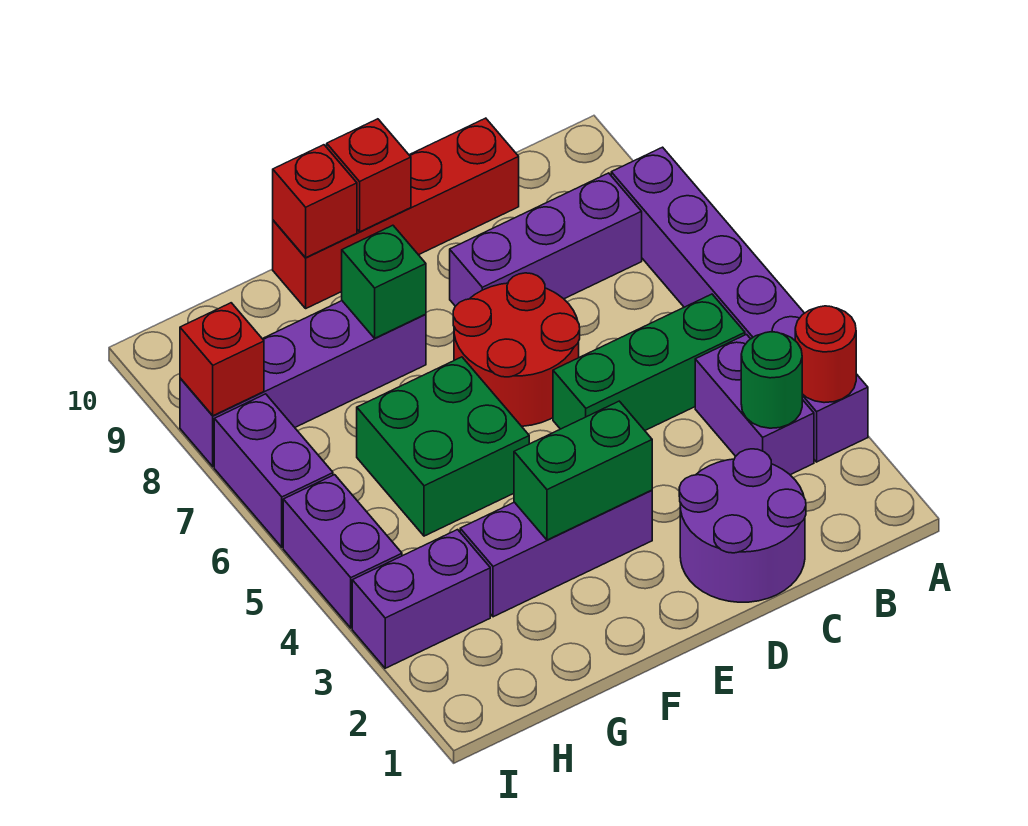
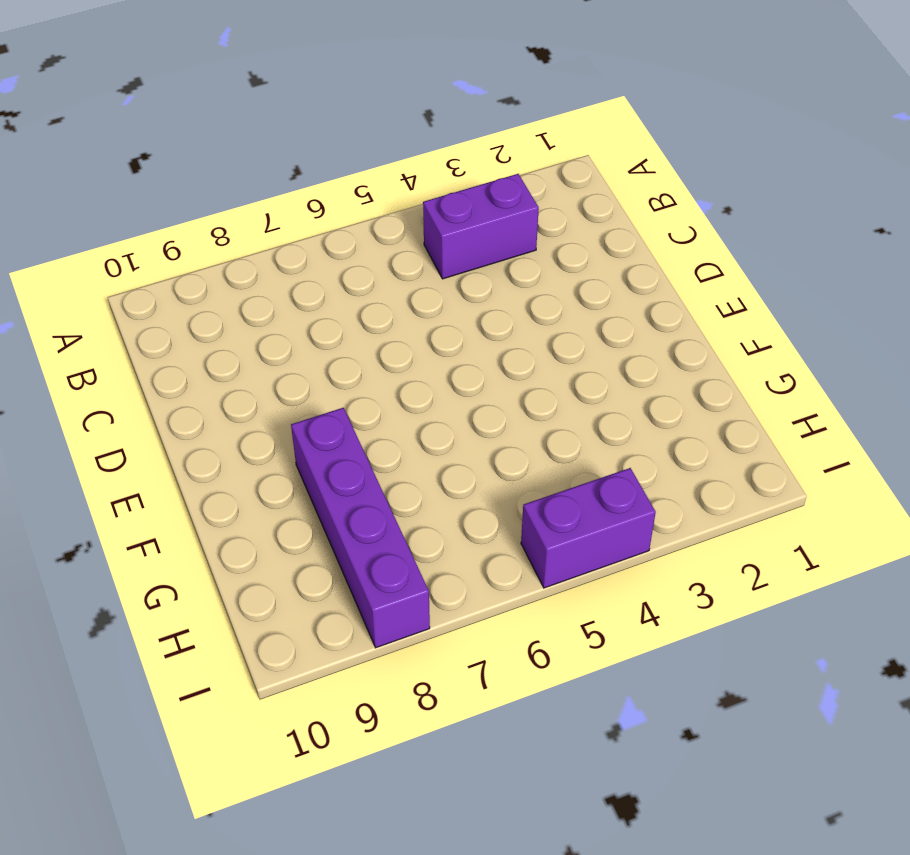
none -> purple brick A3:A8 level 1
none -> green brick B5:D5 level 1
none -> purple brick B8:D8 level 1

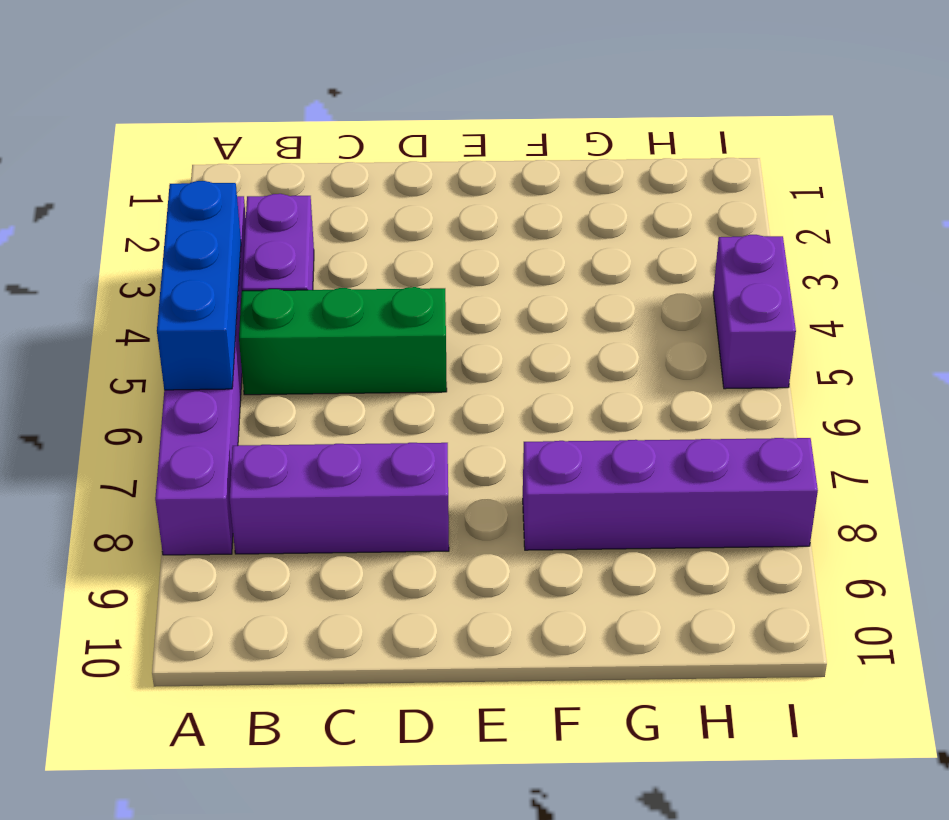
blue brick A4:A6 level 2 -> none
none -> purple round brick C1:D2 level 1
none -> red brick C10:F10 level 1
none -> red round brick D6:E7 level 1

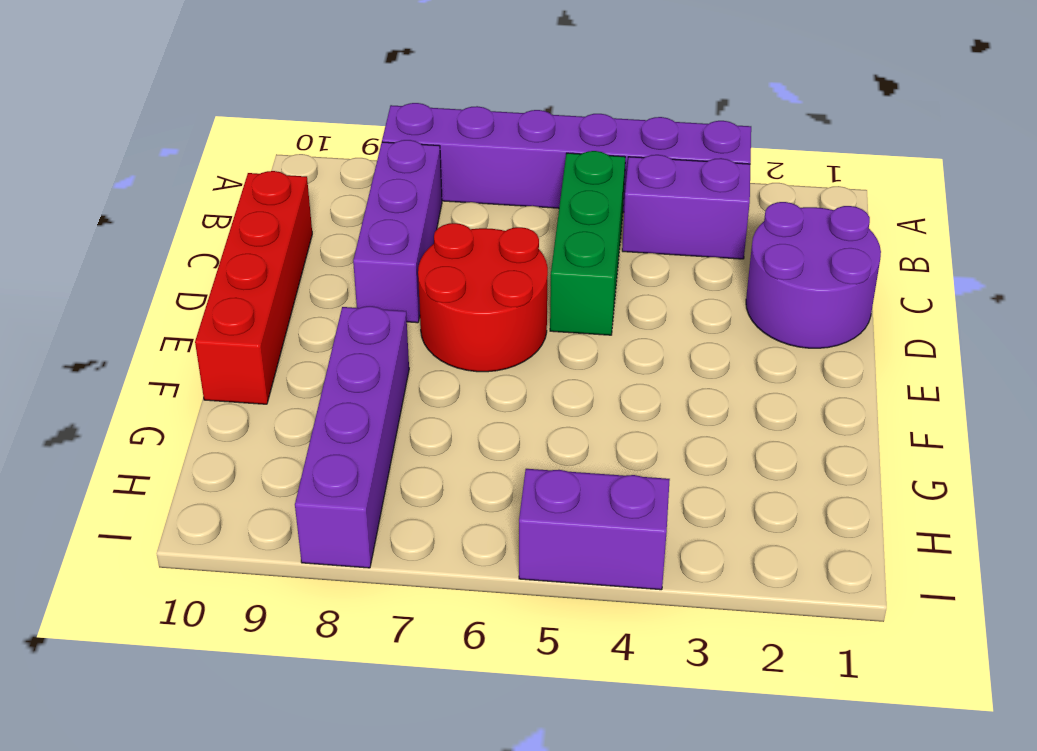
none -> purple brick E3:G3 level 1
none -> green brick F5:G6 level 1
none -> purple brick H3:I3 level 1

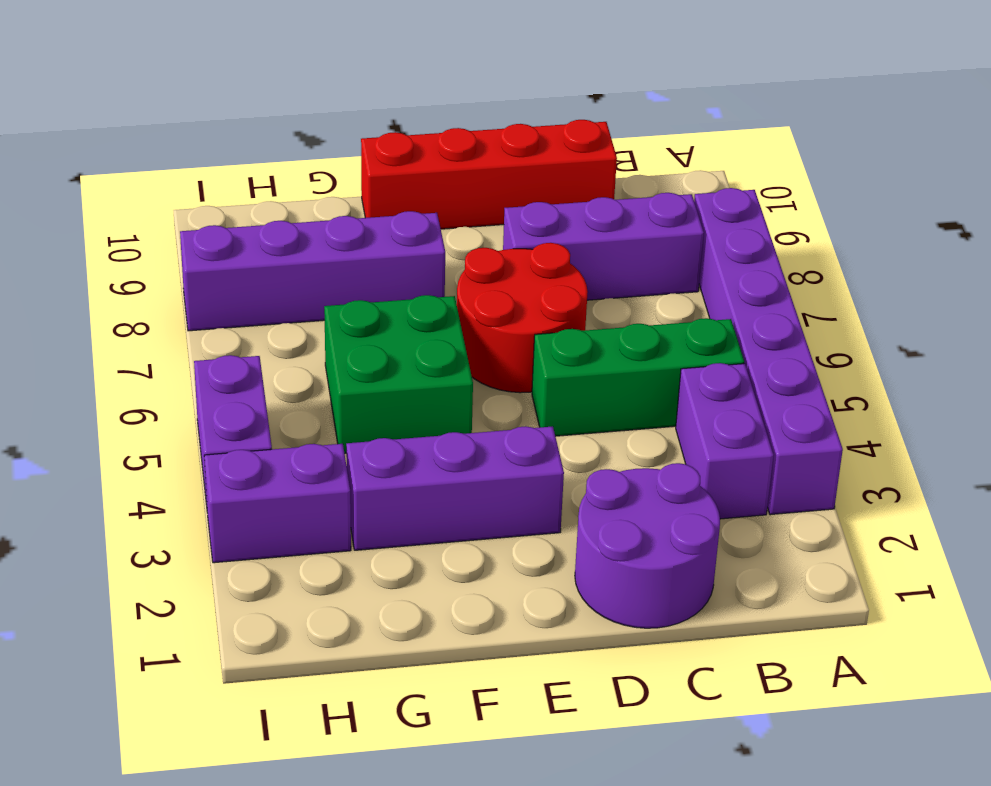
none -> purple brick I6:I7 level 1
none -> red round brick A3 level 2
none -> green round brick B3 level 2

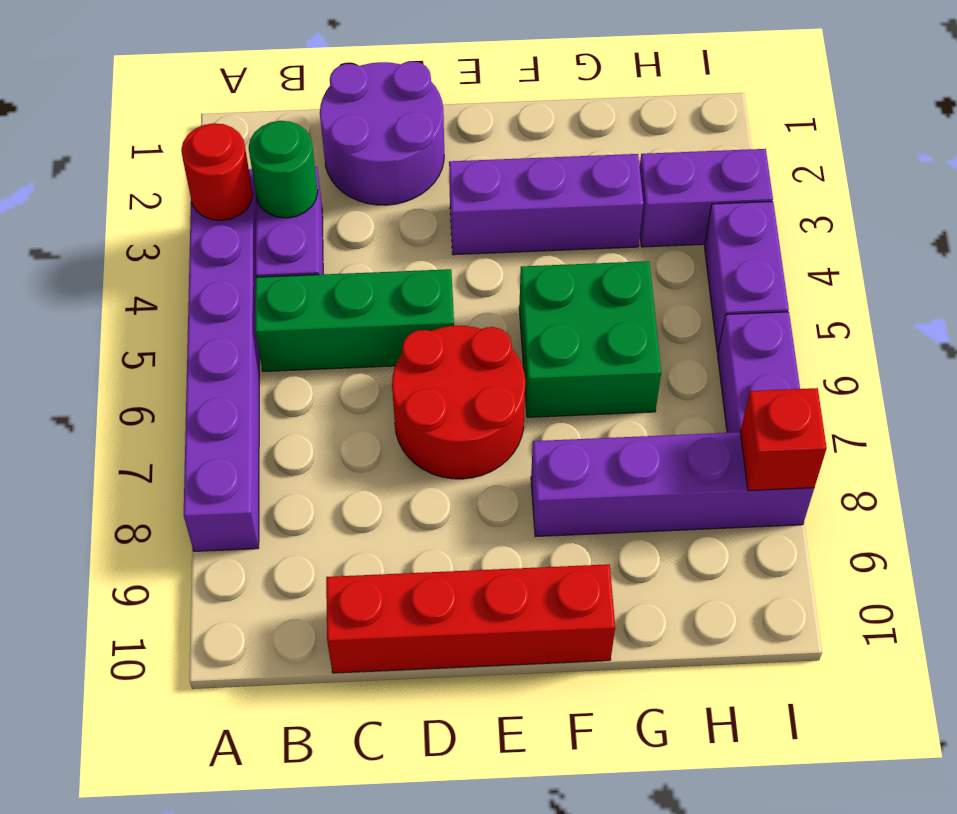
none -> purple brick B8:D8 level 1
none -> green brick E3:F3 level 2
none -> red brick E10 level 2

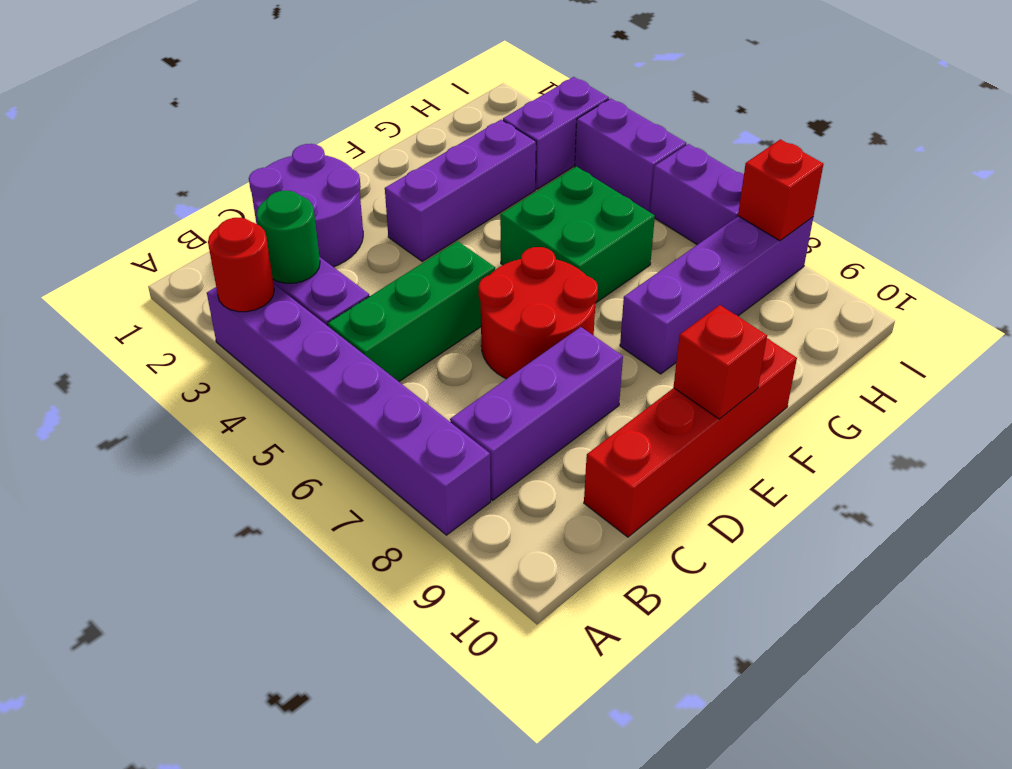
none -> green brick E3:F3 level 2
none -> green brick F8 level 2
none -> red brick F10 level 2

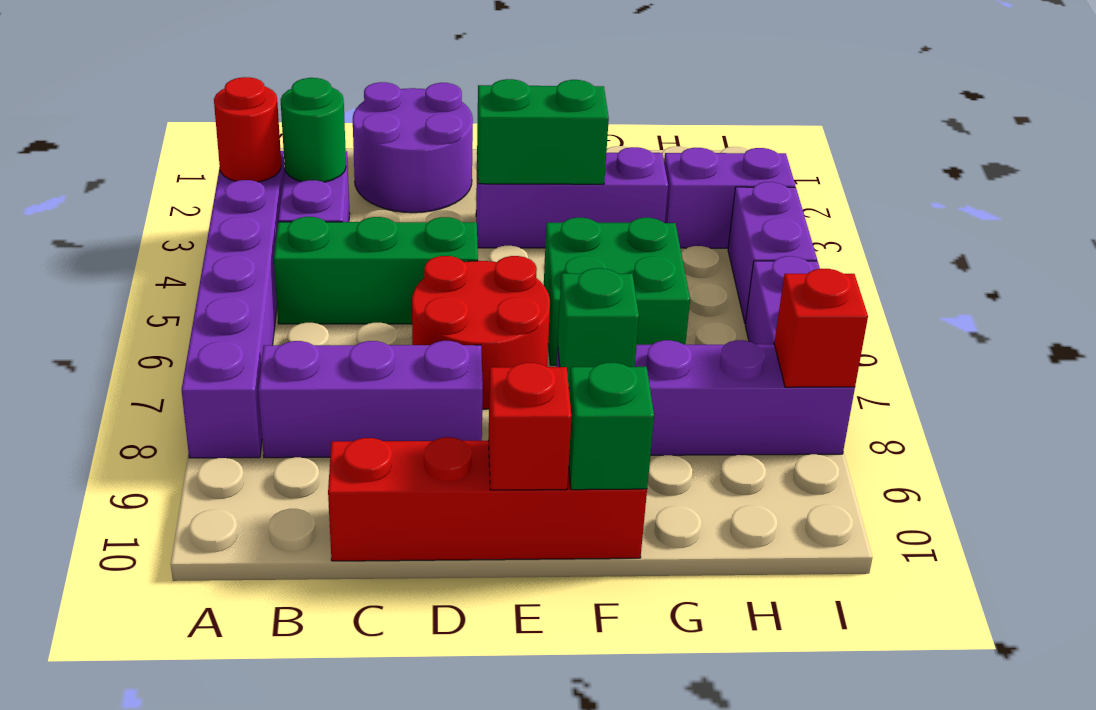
green brick F10 level 2 -> red brick F10 level 2

